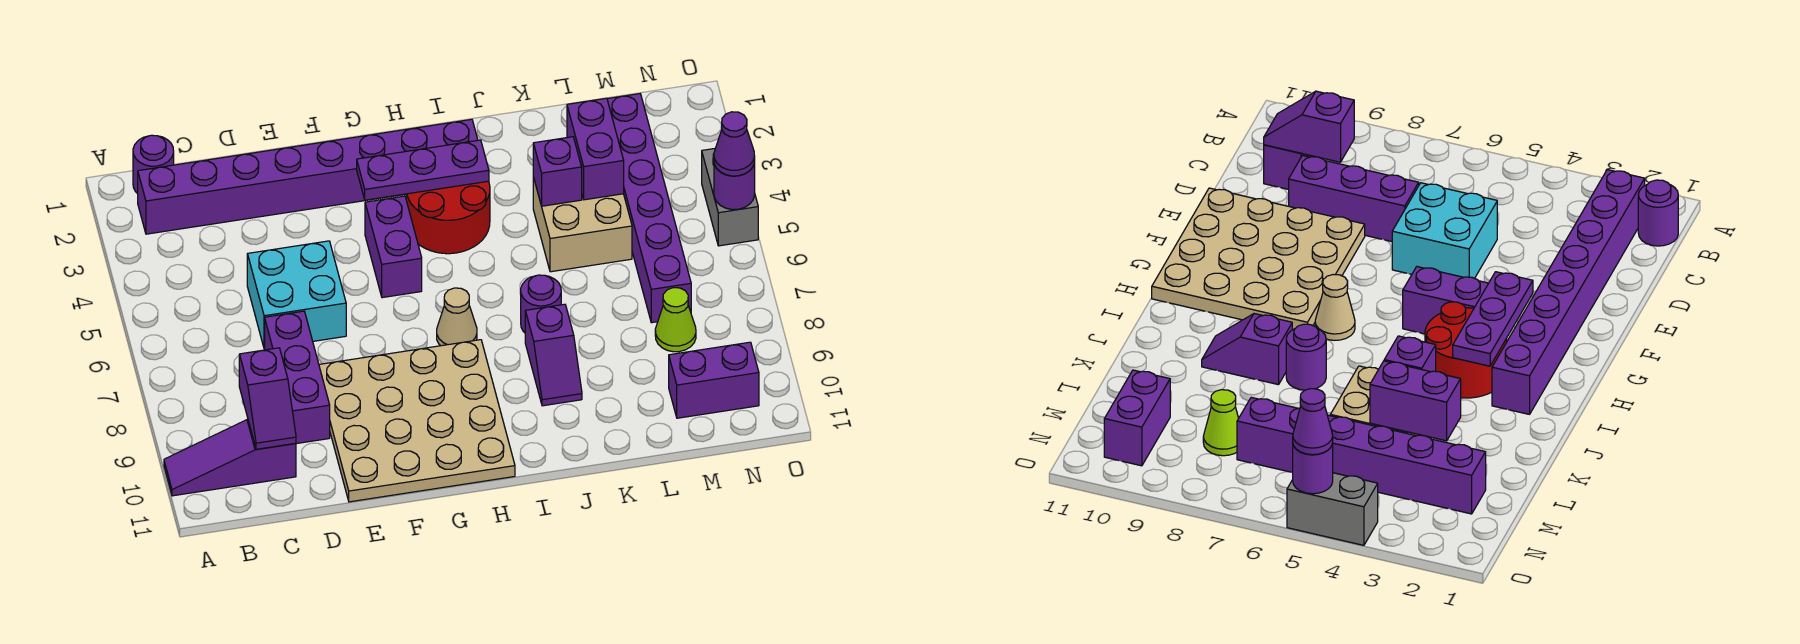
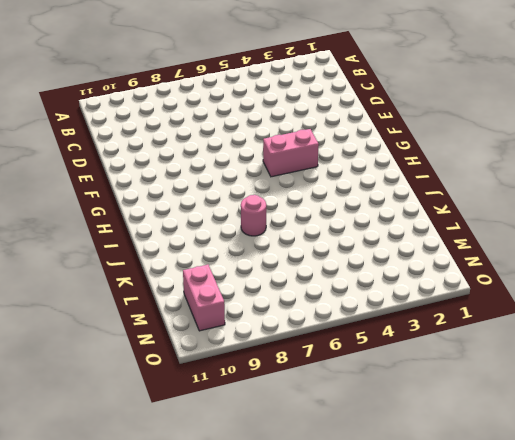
pink brick G4:G5 level 1 -> purple brick G4:G5 level 1
pink round brick J7 level 1 -> purple round brick J7 level 1
pink brick M10:N10 level 1 -> purple brick M10:N10 level 1
none -> purple slope A10:C10 level 1 top C
none -> purple round brick B1 level 1
none -> purple brick B2:I2 level 1

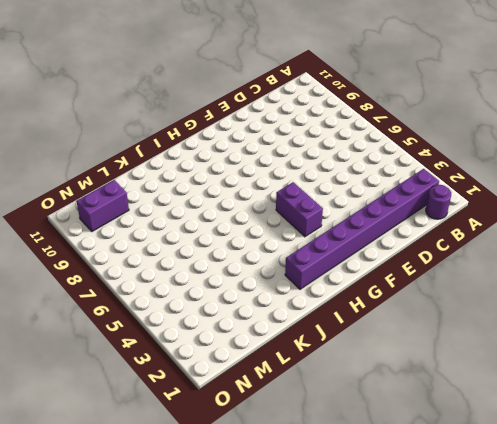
none -> purple slope A10:C10 level 1 top C
none -> cyan brick D5:E6 level 1
none -> purple brick D7:D9 level 1

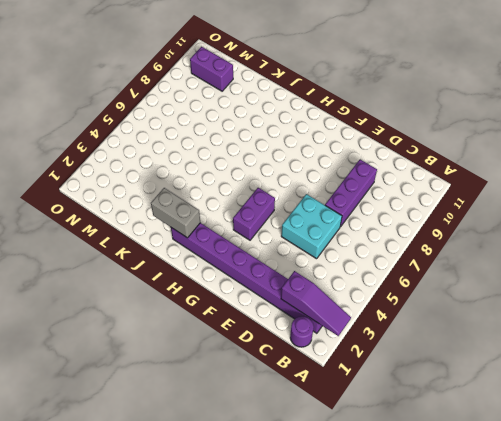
purple slope A2:C2 level 2 top C -> purple slope A10:C10 level 1 top C
grey brick I2:J2 level 2 -> grey brick O4:O5 level 1
none -> tan plate E8:H11 level 1
none -> red round brick H3:I4 level 1
none -> tan cone H7 level 1

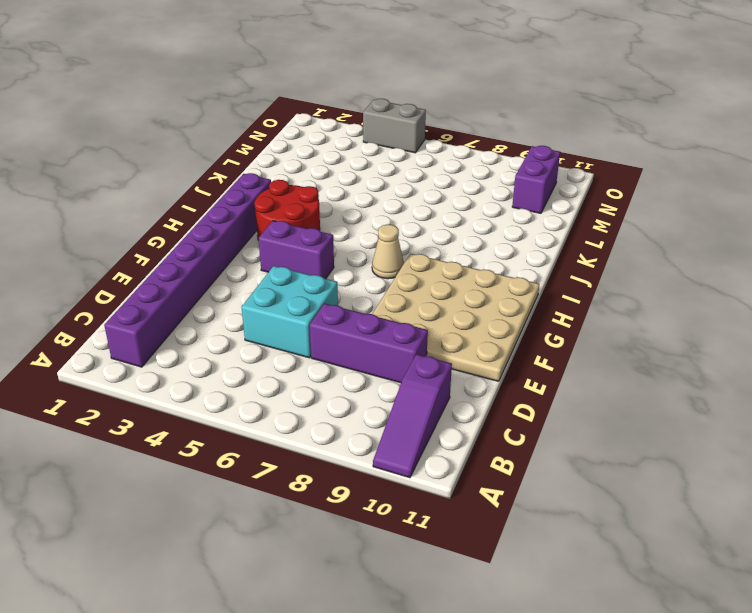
none -> purple round brick B1 level 1
none -> purple round brick J7 level 1
none -> purple slope J8:J9 level 1 top 8

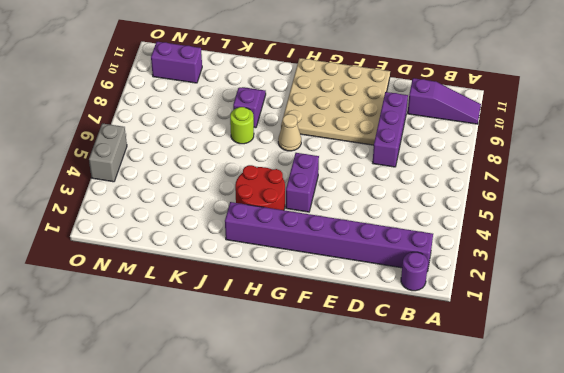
lime round brick J7 level 1 -> purple round brick J7 level 1
none -> cyan brick D5:E6 level 1
none -> tan brick K4:L5 level 1
none -> purple brick M2:M7 level 1

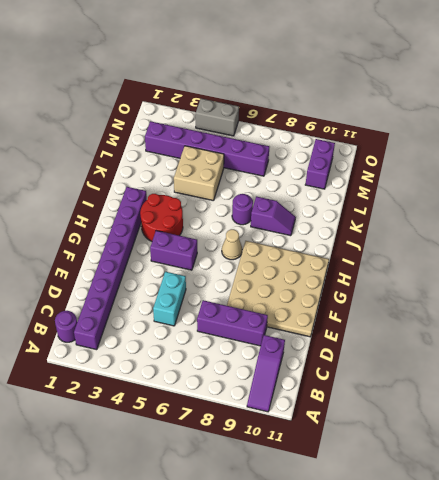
cyan brick D5:E5 level 1 -> cyan brick D5:E6 level 1
none -> lime cone M8 level 1
none -> purple slope C9:C10 level 2 top 9
none -> purple plate G3:I3 level 2

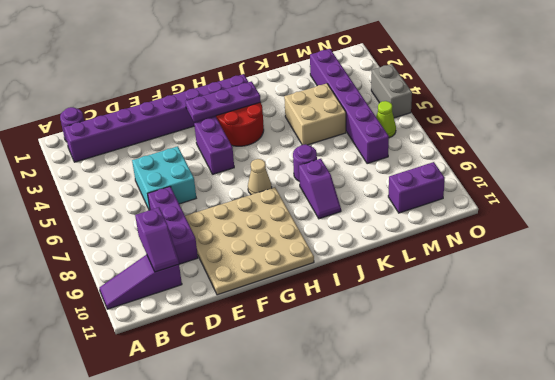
lime cone N6 level 1 -> lime cone M8 level 1
none -> purple brick K4 level 2
none -> purple brick L3:L4 level 2
none -> purple round brick O5 level 2

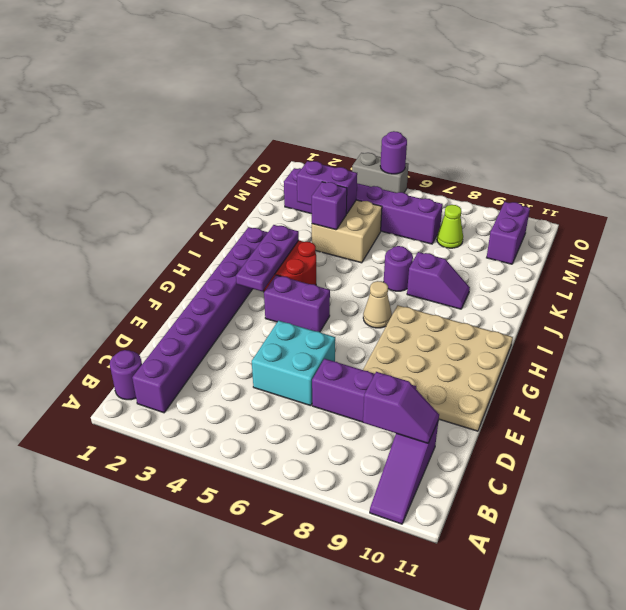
none -> purple cone O5 level 3

